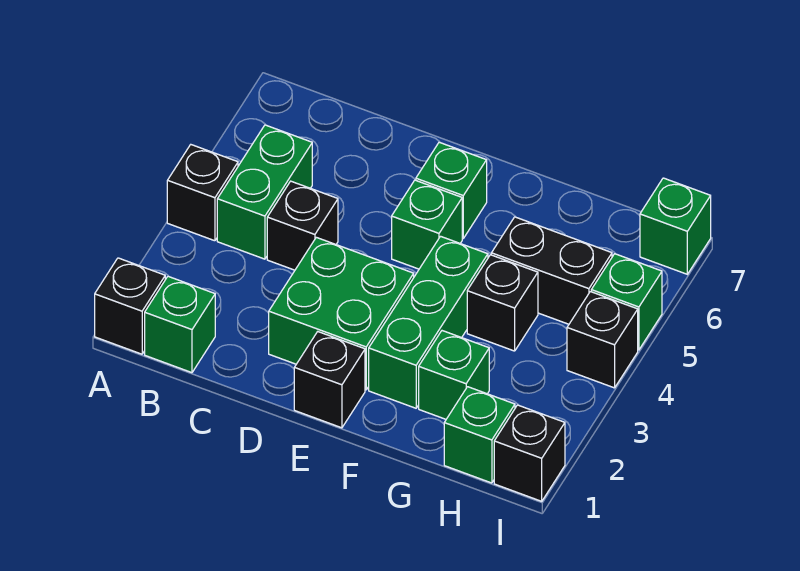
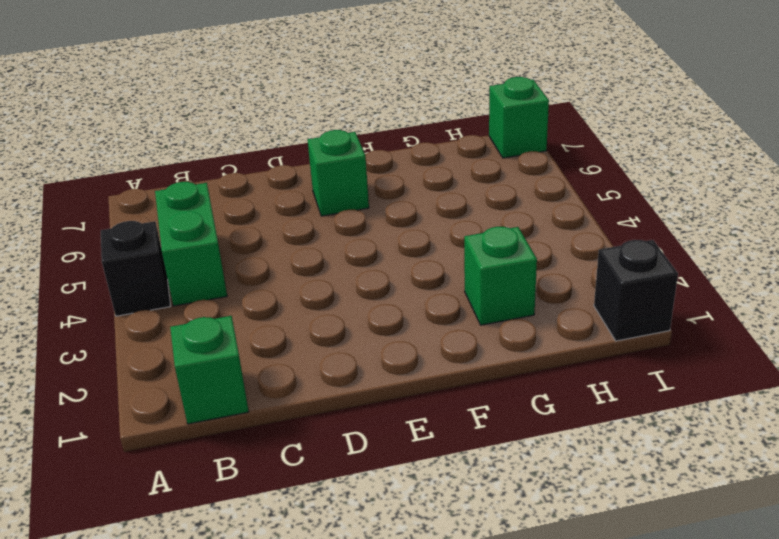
none -> black brick A1 level 1
none -> black brick C4 level 1
none -> green brick D2:E3 level 1

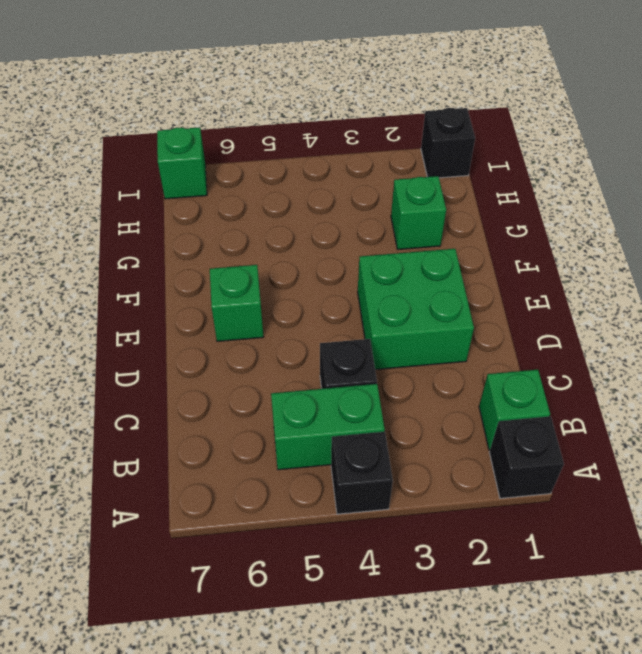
none -> black brick E1 level 1
none -> green brick E5 level 1
none -> green brick F2:F4 level 1

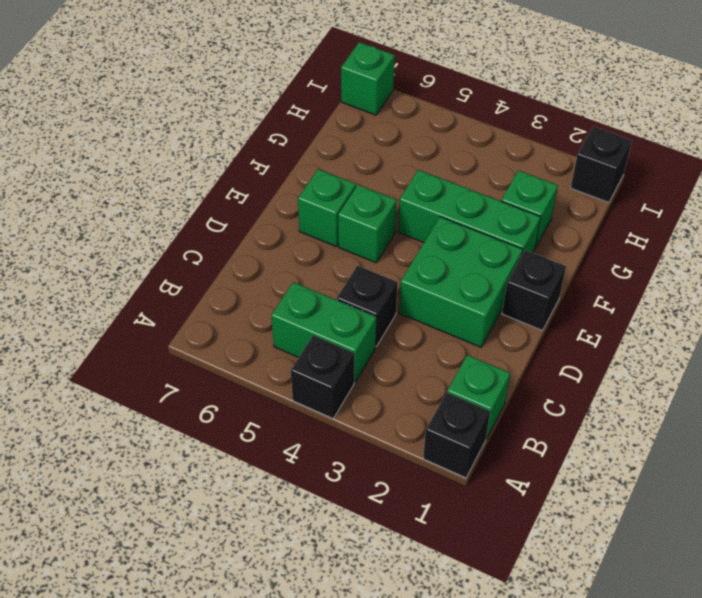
none -> black brick G4 level 1
none -> black brick G5:H5 level 1
none -> green brick H1 level 1

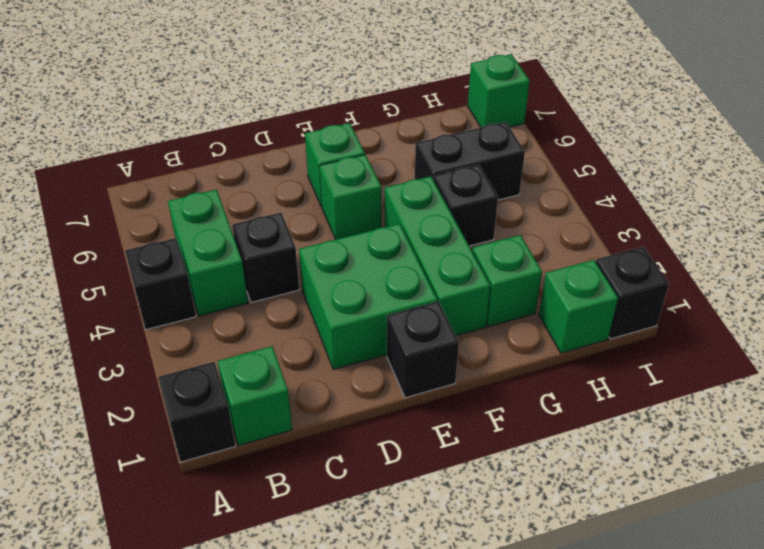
none -> black brick I4 level 1
none -> green brick I5 level 1

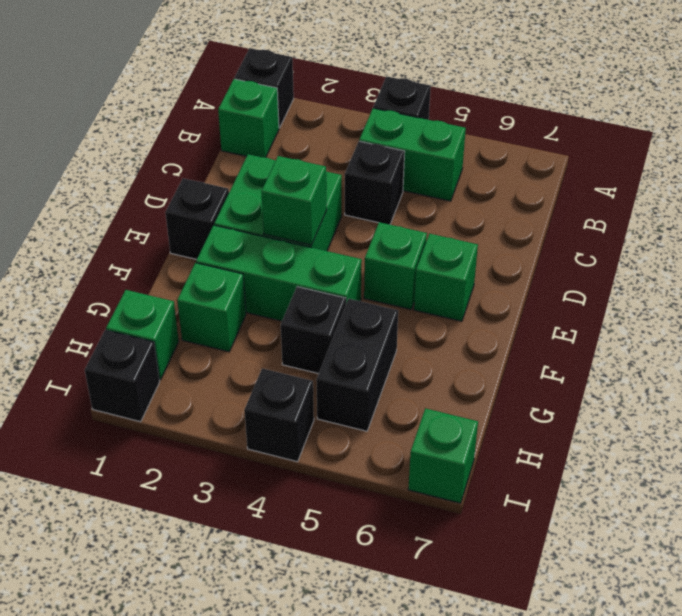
green brick E3 level 2 -> green brick I5 level 1

